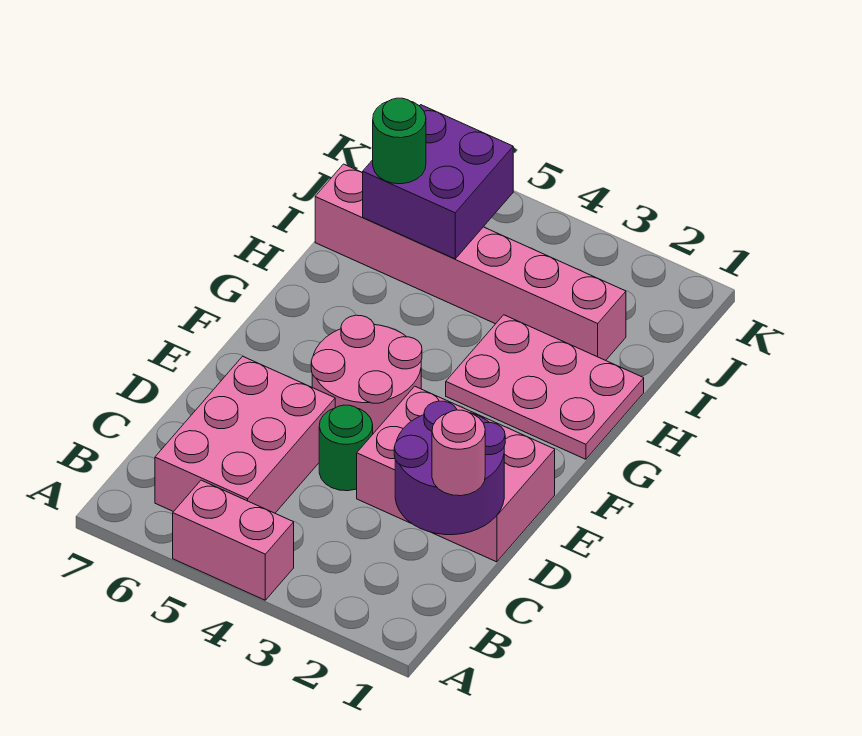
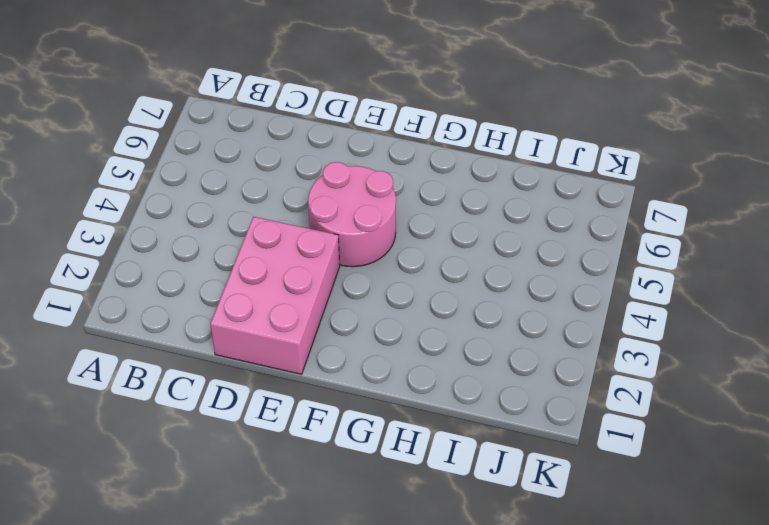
none -> pink brick A4:A5 level 1
none -> pink brick B5:D6 level 1

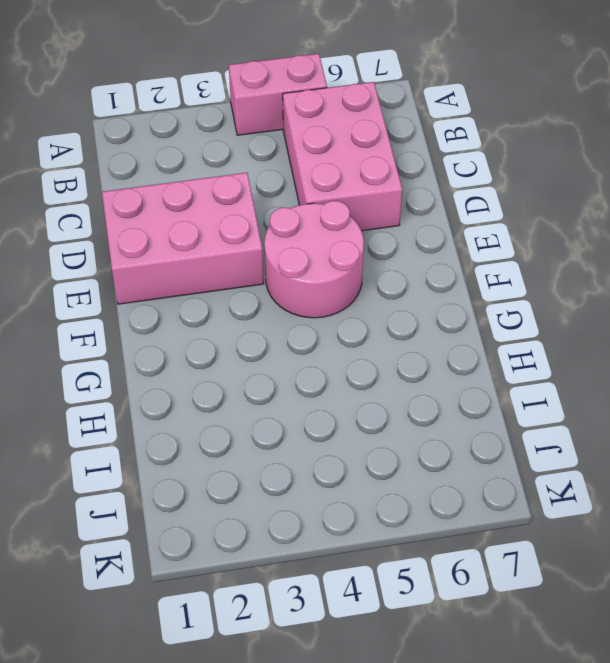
none -> green round brick D4 level 1
none -> pink plate G1:H3 level 1

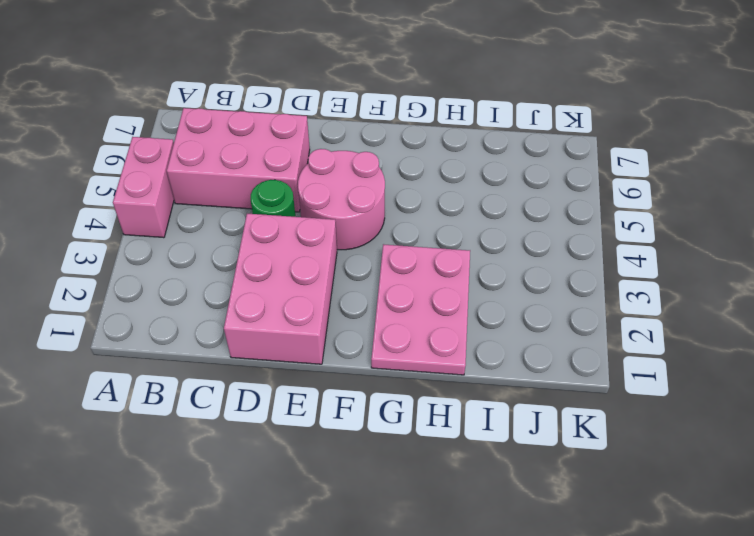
none -> pink brick I2:I7 level 1
none -> purple round brick C1:D2 level 2

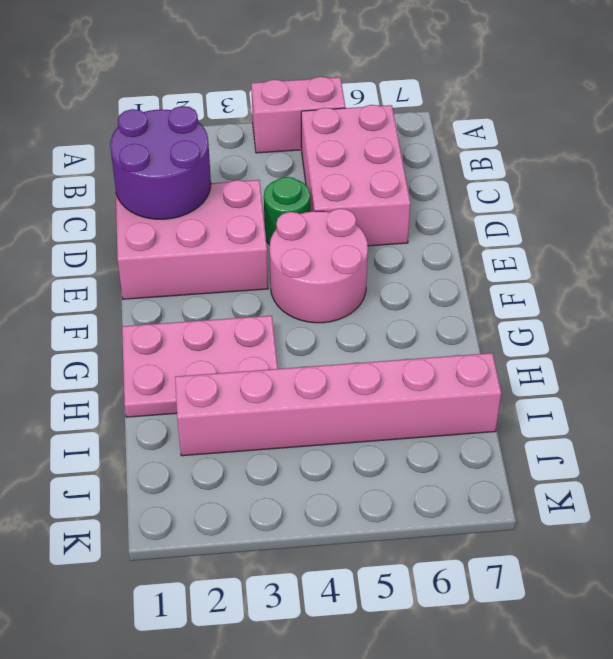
none -> purple brick I5:J6 level 2
none -> pink round brick C1 level 3

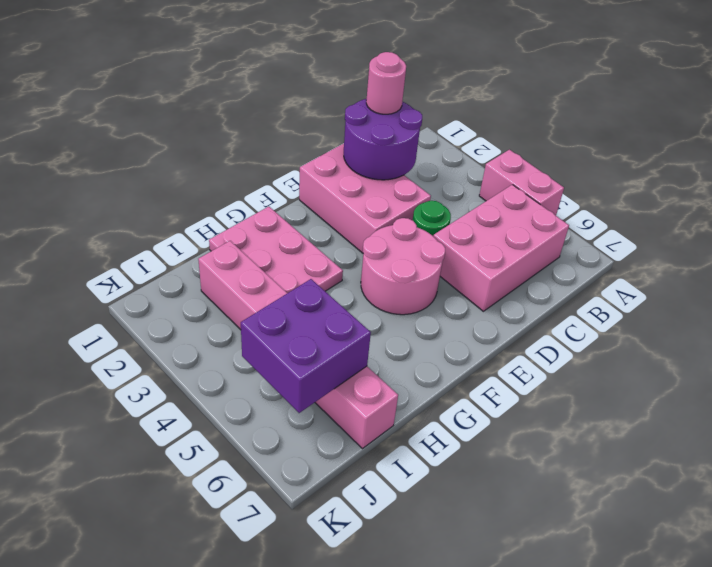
none -> green round brick I6 level 3

